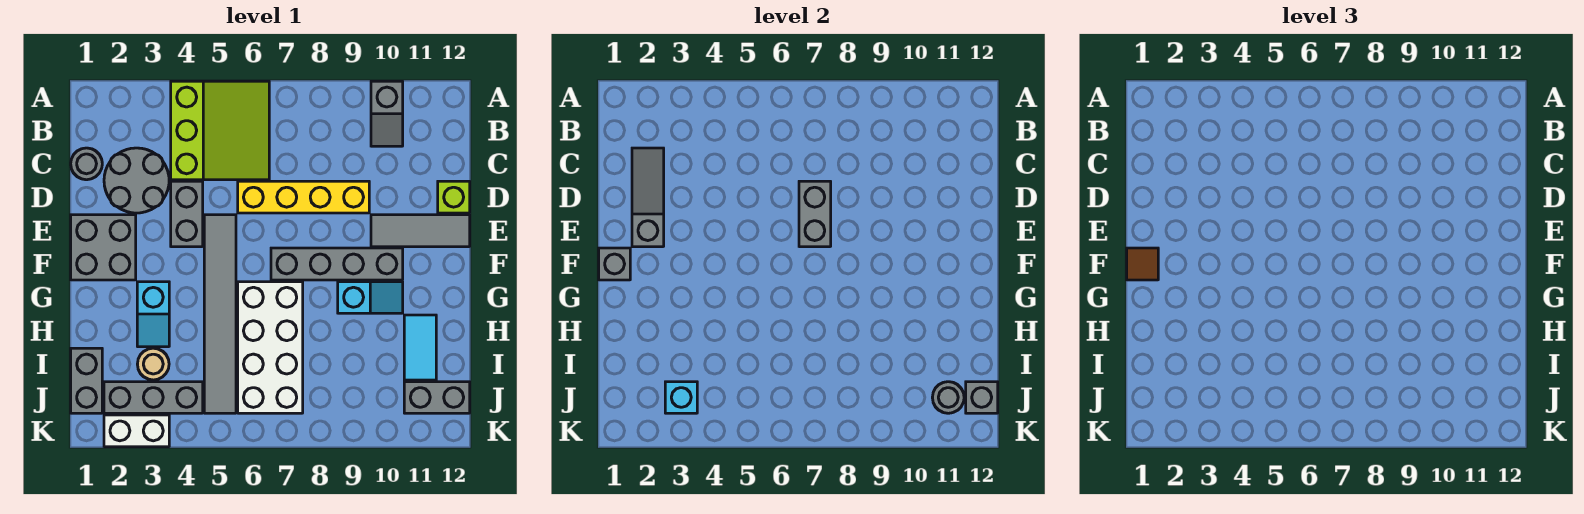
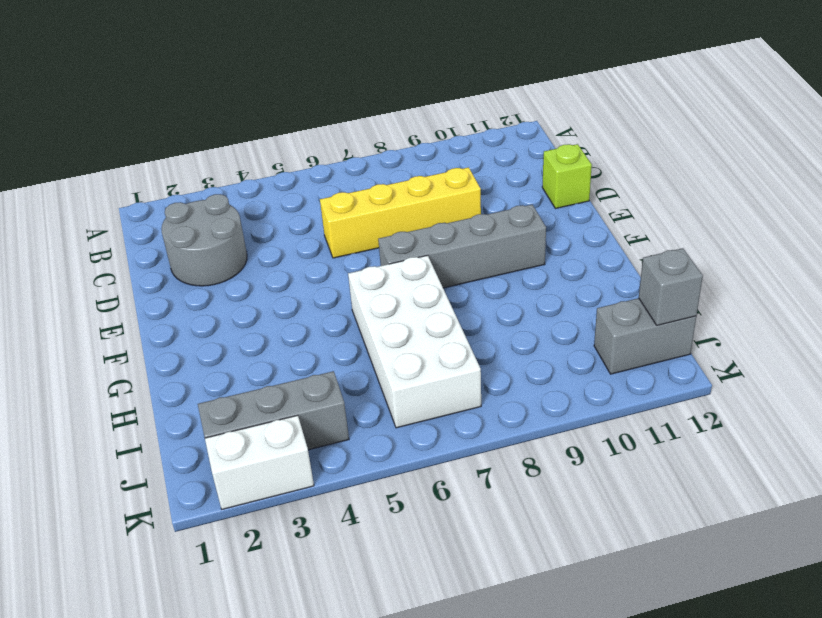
none -> lime slope A4:C6 level 1 top 4
none -> grey slope A10:B10 level 1 top A
none -> grey round brick C1 level 1

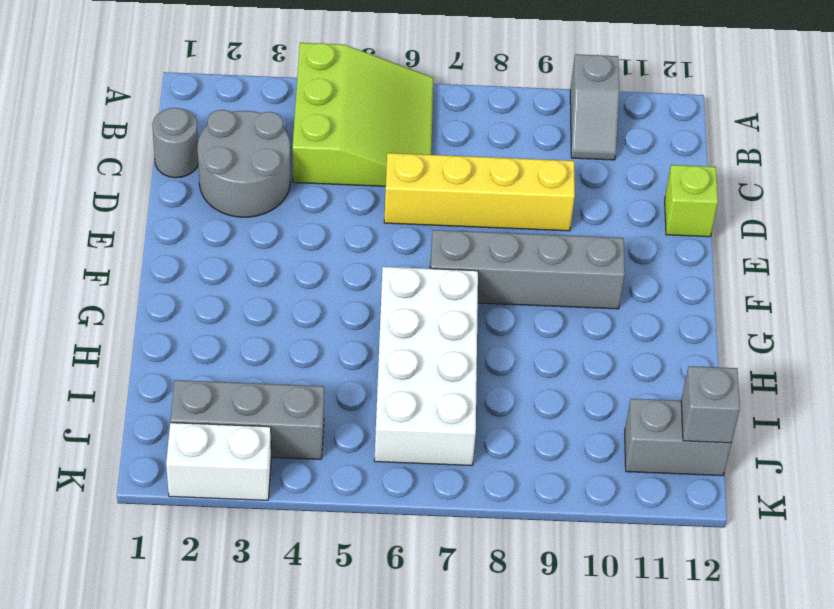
none -> grey brick D4:E4 level 1
none -> grey brick E1:F2 level 1
none -> grey tile E5:J5 level 1

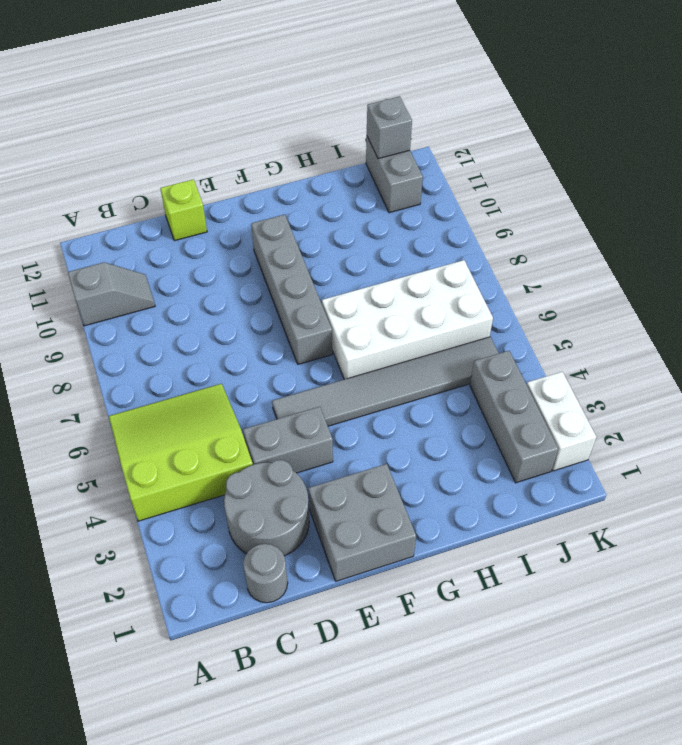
none -> yellow brick D6:D9 level 1
none -> grey tile E10:E12 level 1
none -> cyan slope G3:H3 level 1 top G

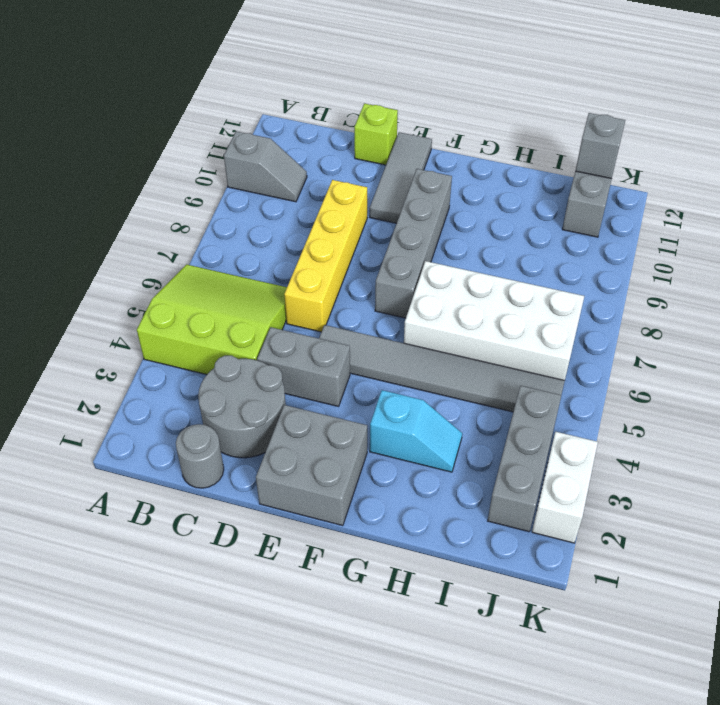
none -> cyan slope G9:G10 level 1 top 9
none -> cyan tile H11:I11 level 1
none -> grey brick I1:J1 level 1

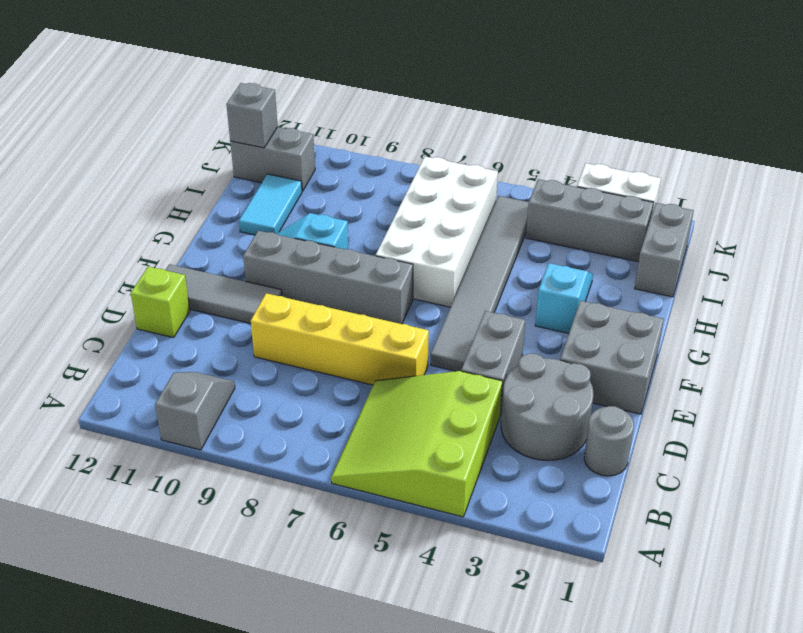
none -> tan round brick I3 level 1
none -> grey slope C2:E2 level 2 top E
none -> grey brick D7:E7 level 2

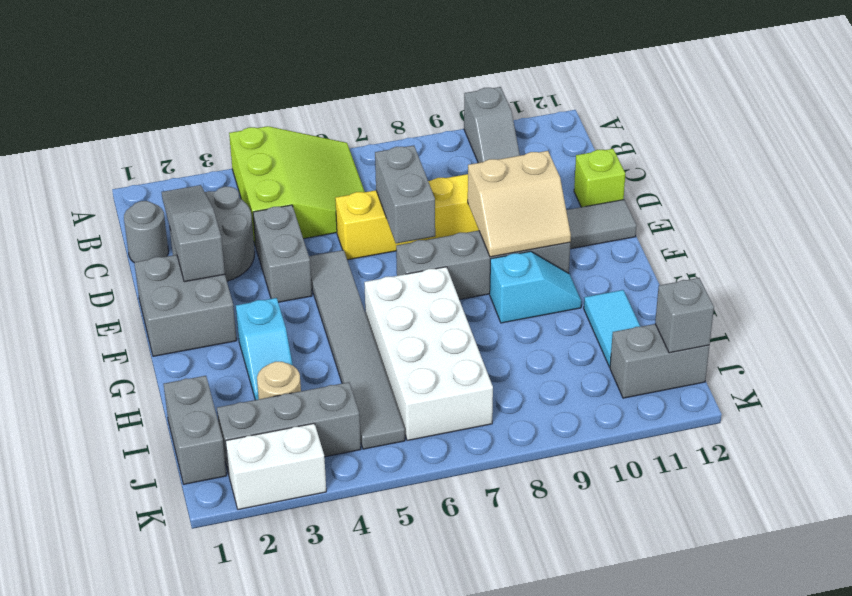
tan slope E9:F10 level 2 top E -> none
none -> grey brick F1 level 2
none -> cyan brick J3 level 2
none -> grey round brick J11 level 2

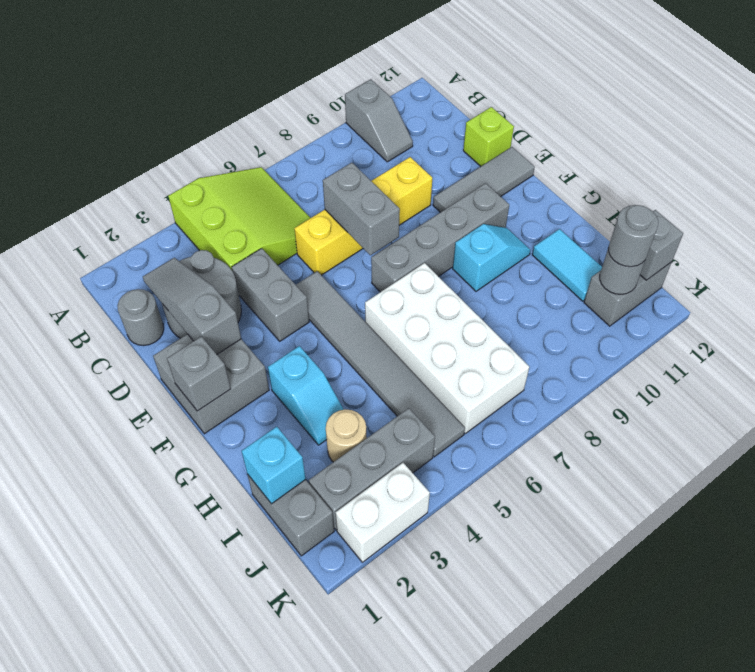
cyan brick I1 level 2 -> cyan brick J3 level 2
grey round brick J11 level 3 -> none
none -> brown tile F1 level 3

